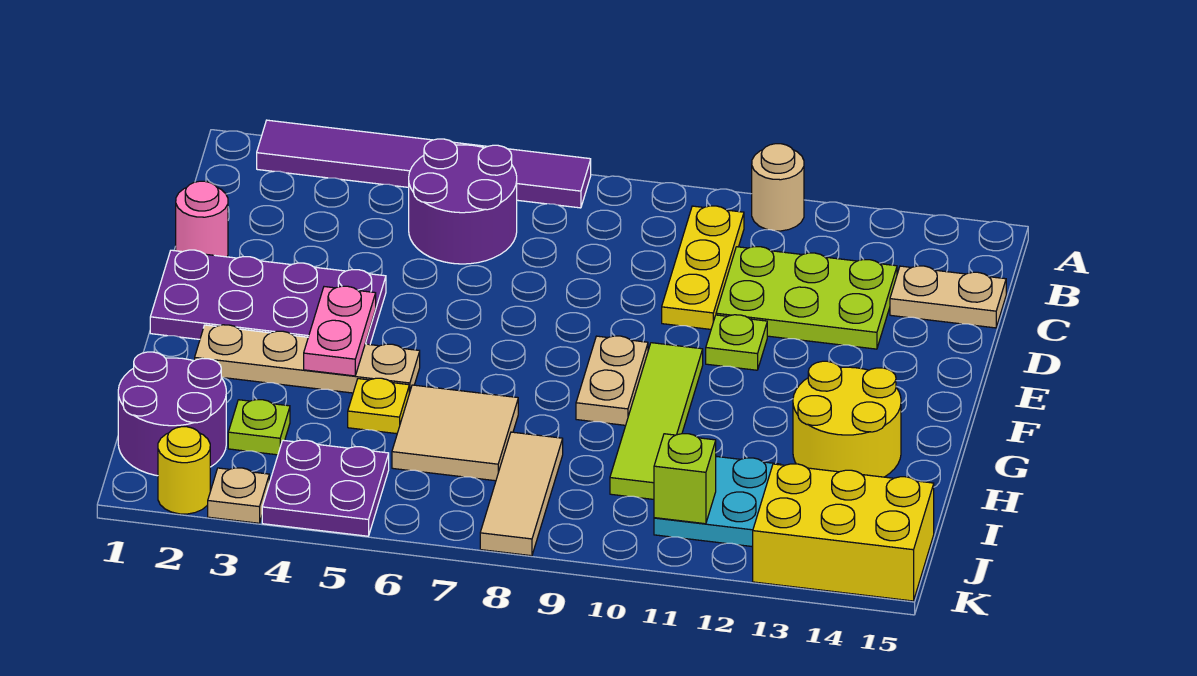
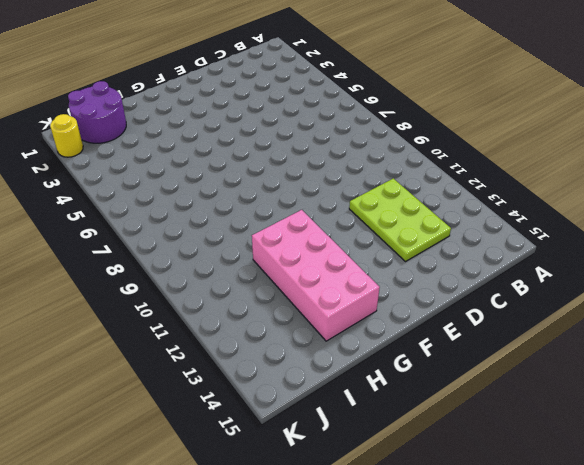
pink brick G11:H14 level 1 -> yellow round brick G13:H14 level 1
none -> purple tile A2:A7 level 1
none -> tan round brick A11 level 1
none -> purple round brick B5:C6 level 1

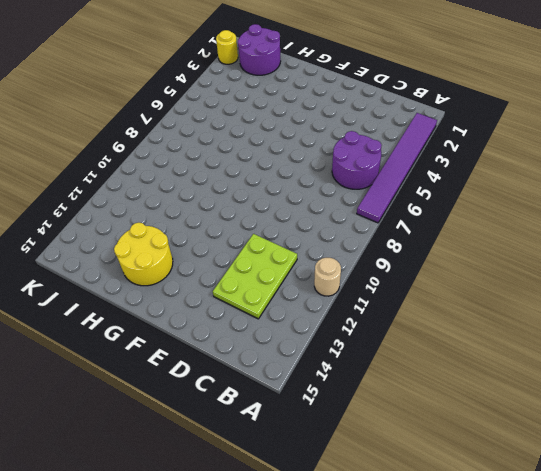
none -> yellow plate B10:D10 level 1
none -> tan plate C14:C15 level 1
none -> pink round brick D1 level 1

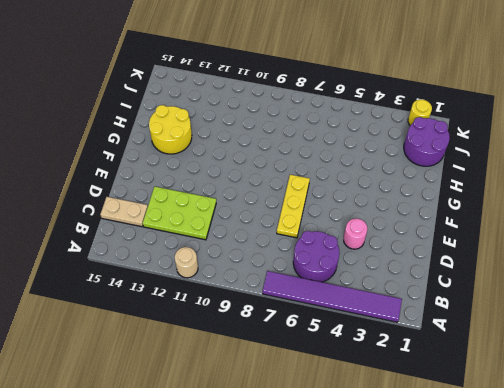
pink round brick D4 level 1 -> pink round brick D1 level 1
yellow plate D7:F7 level 1 -> yellow plate B10:D10 level 1
none -> purple plate E1:F4 level 1
none -> lime plate E11 level 1
none -> tan plate F9:G9 level 1

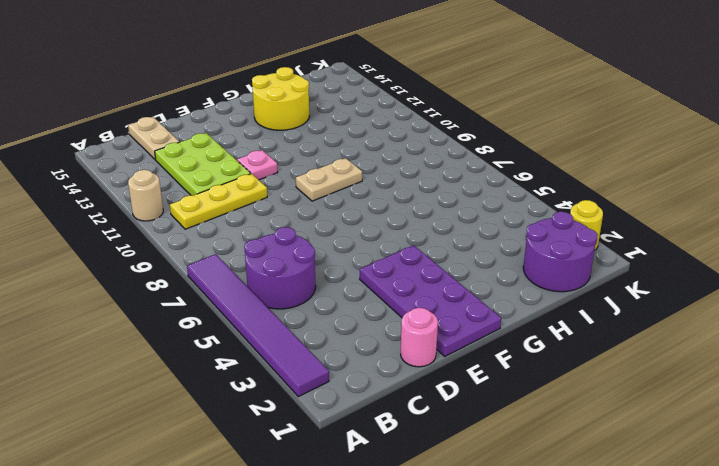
pink plate E11 level 1 -> lime plate E11 level 1
none -> lime tile F10:I10 level 1
none -> tan plate G2:G5 level 1
none -> yellow plate H5 level 1

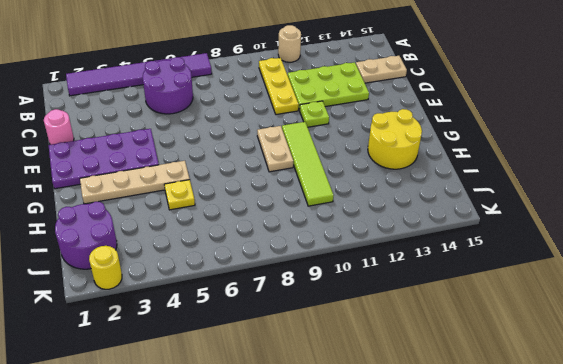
none -> tan tile H6:I7 level 1
none -> lime plate I3 level 1
none -> tan tile I8:K8 level 1

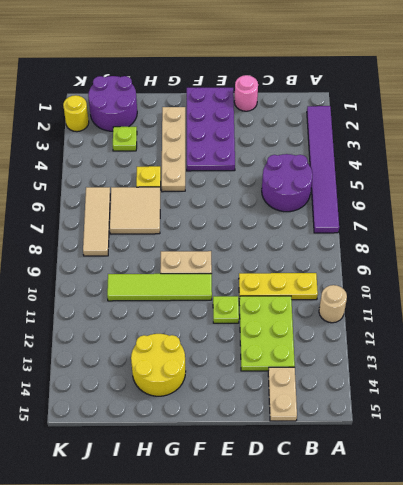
tan tile J6:J8 level 1 -> tan tile I8:K8 level 1
none -> cyan plate I11:J12 level 1
none -> purple plate J4:K5 level 1
none -> yellow brick J13:K15 level 1

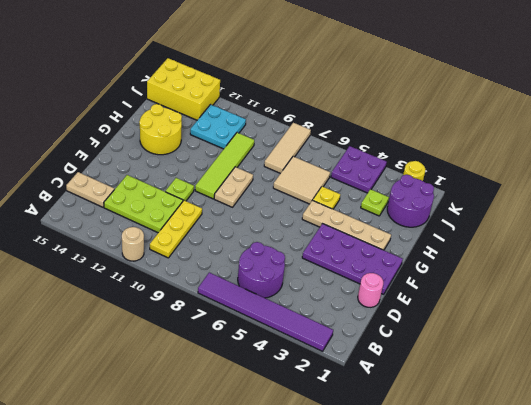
none -> tan plate K3 level 1
none -> pink plate F4:G4 level 2
none -> lime brick J11 level 2

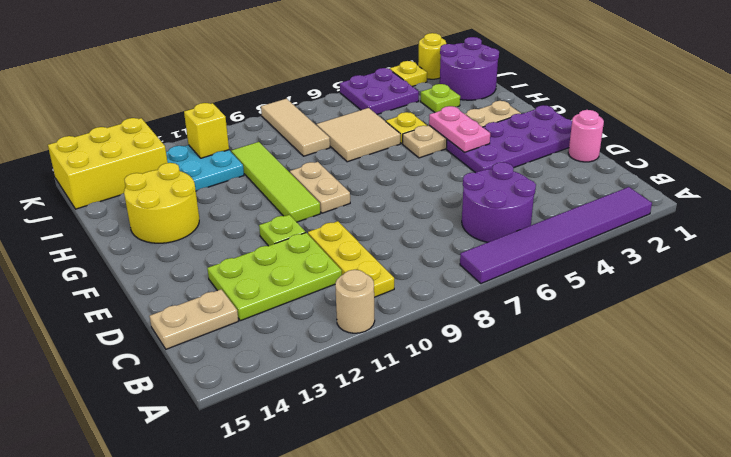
yellow brick J11 level 2 -> lime brick J11 level 2
yellow plate K3 level 1 -> tan plate K3 level 1

